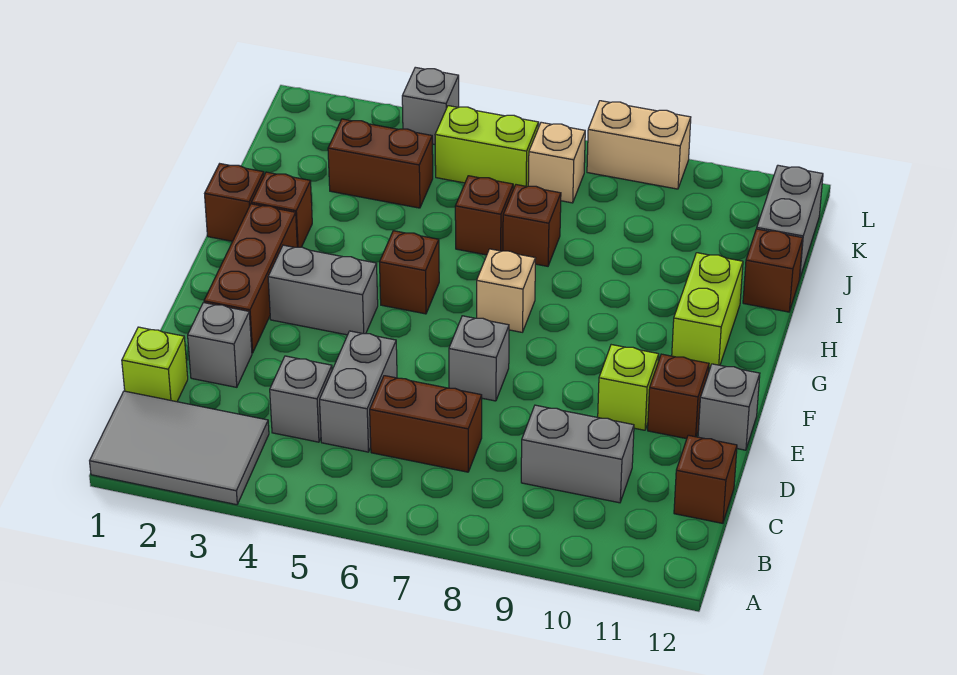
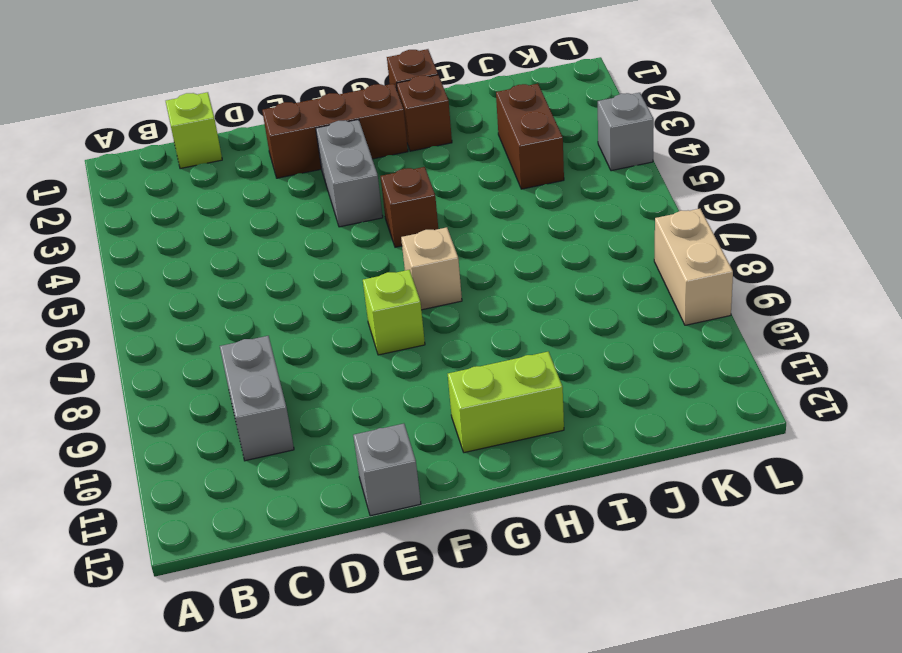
lime brick F8 level 1 -> lime brick E10 level 1
none -> grey tile A1:B3 level 1
none -> grey brick C4 level 1
none -> grey brick C5:D5 level 1

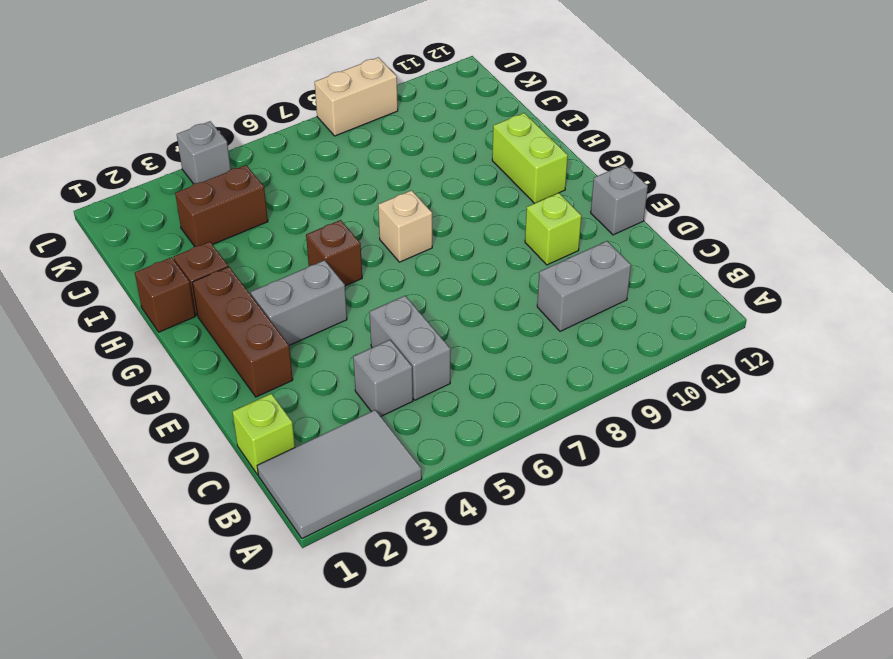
none -> brown brick C6:C7 level 1
none -> brown brick C12 level 1
none -> grey brick D2 level 1

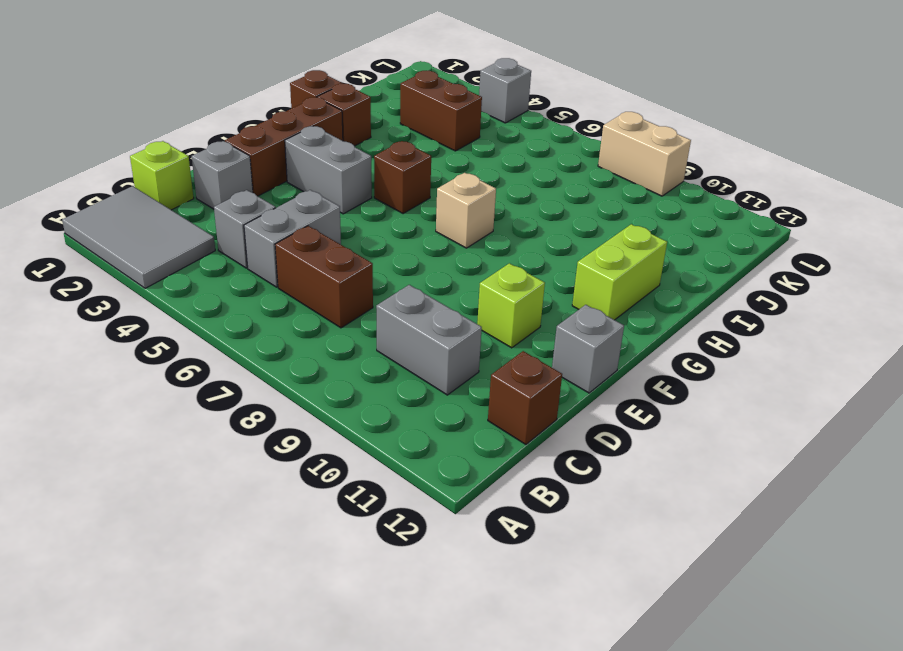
none -> grey brick E7 level 1
none -> brown brick E11 level 1
none -> brown brick I6 level 1

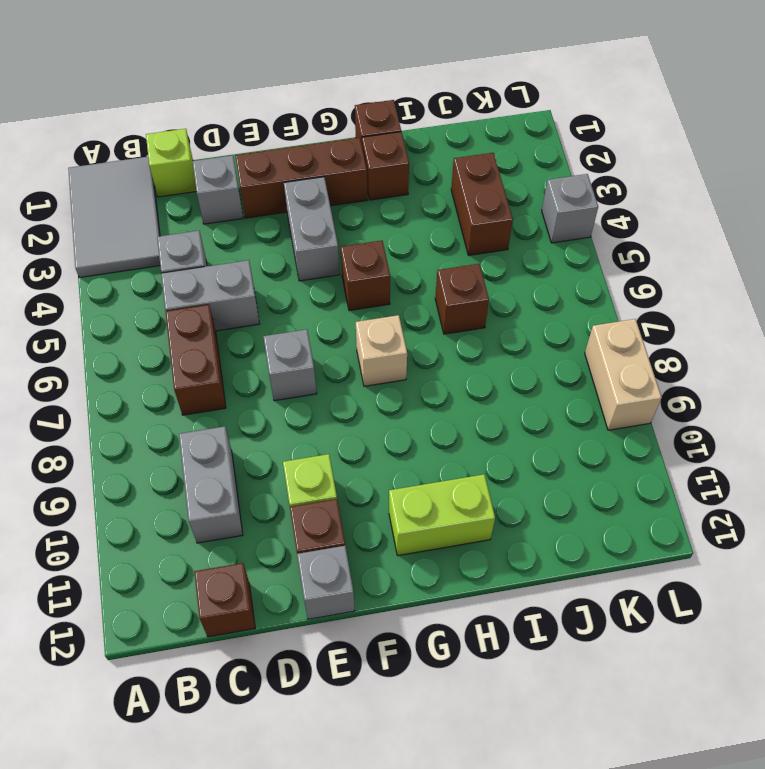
none -> brown brick I7 level 1
none -> brown brick I12 level 1
none -> grey brick J12:K12 level 1

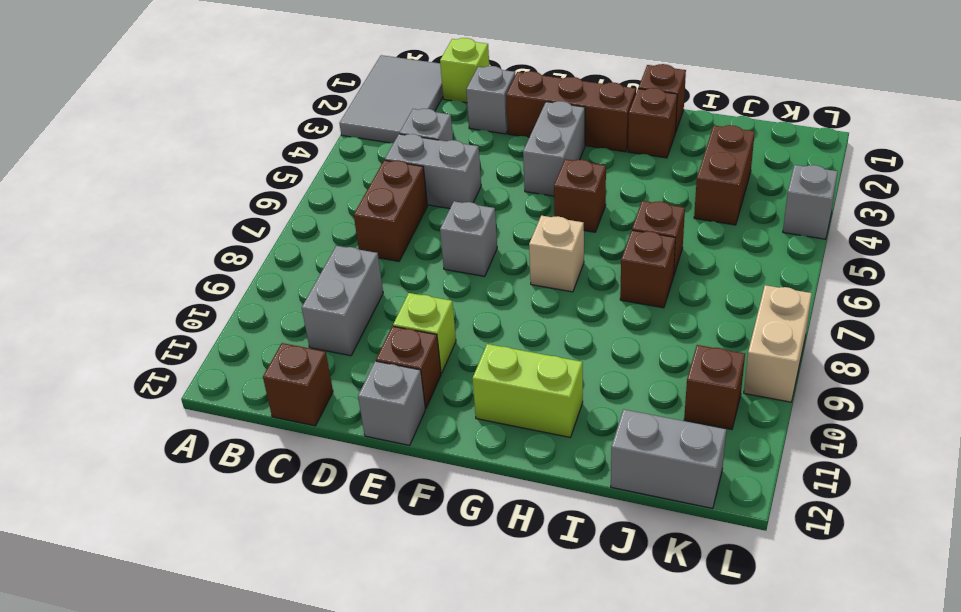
brown brick K10 level 1 -> brown brick I12 level 1
none -> lime brick K5:K6 level 1
none -> tan brick K7 level 1

